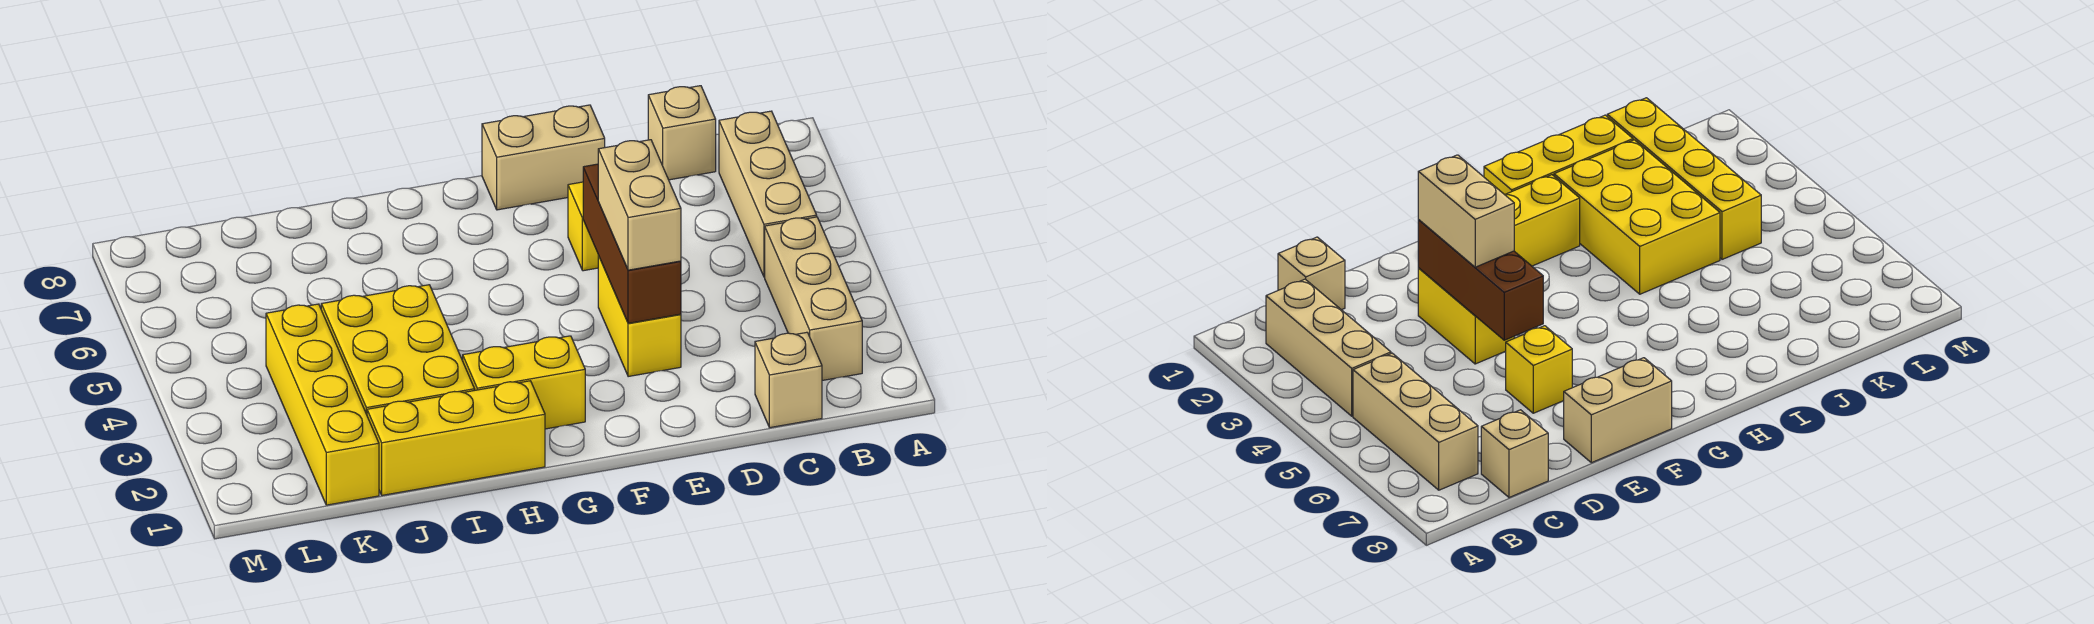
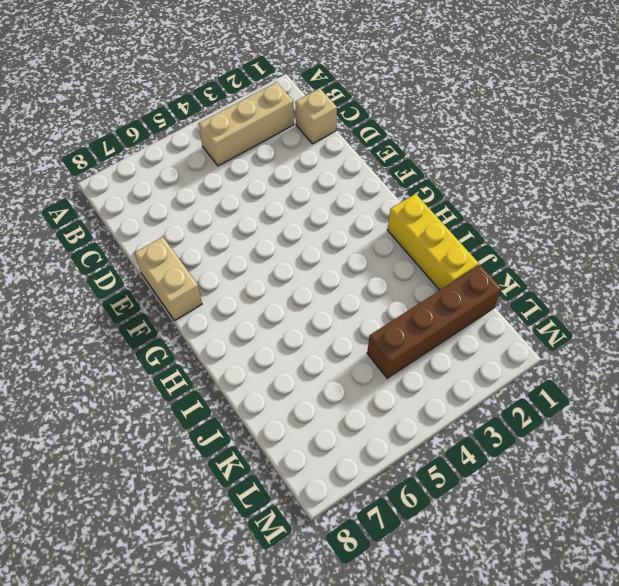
brown brick K1:K4 level 1 -> yellow brick K1:K4 level 1
none -> tan brick B5:B7 level 1
none -> tan brick C8 level 1
none -> yellow brick E3:E4 level 1

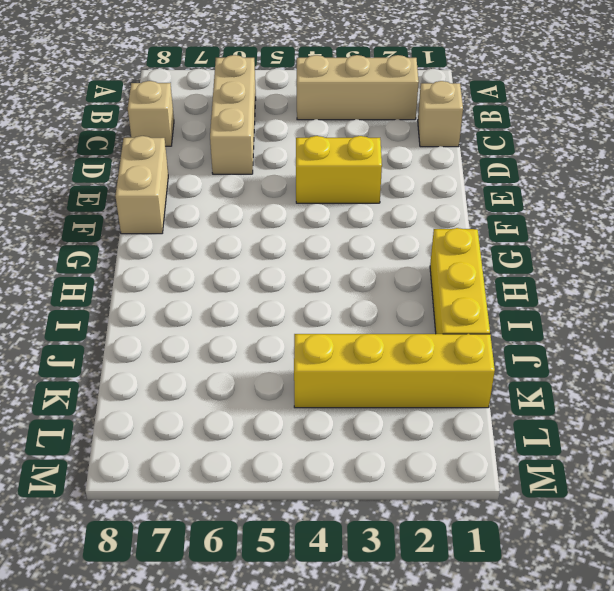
tan brick B6:D6 level 1 -> tan brick B5:B7 level 1
none -> yellow brick E6 level 1
none -> yellow brick G2:H2 level 1
none -> yellow brick I2:J4 level 1

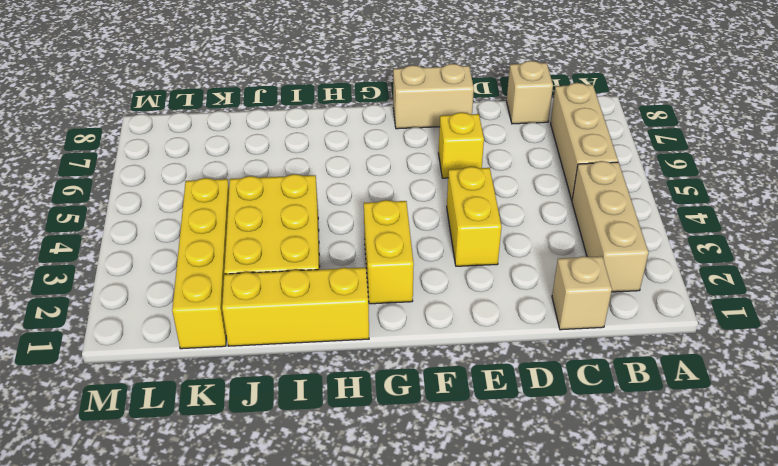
yellow brick G2:G3 level 1 -> yellow brick G2:H2 level 1
none -> brown brick E3:E5 level 2
none -> tan brick E3:E4 level 3

